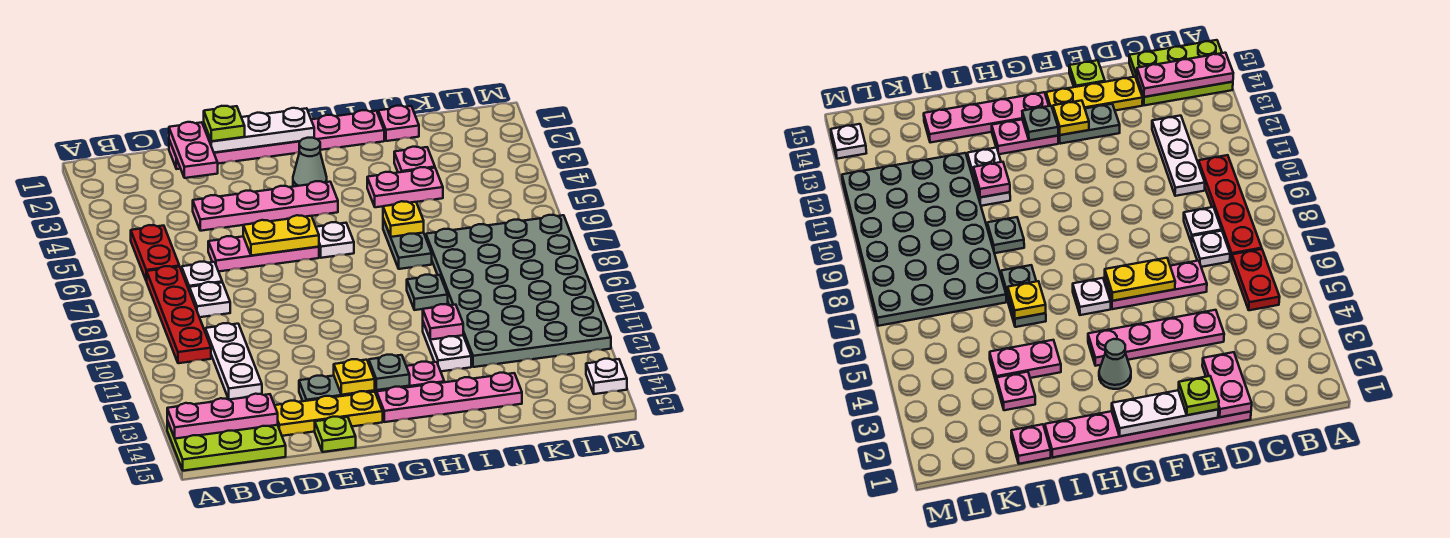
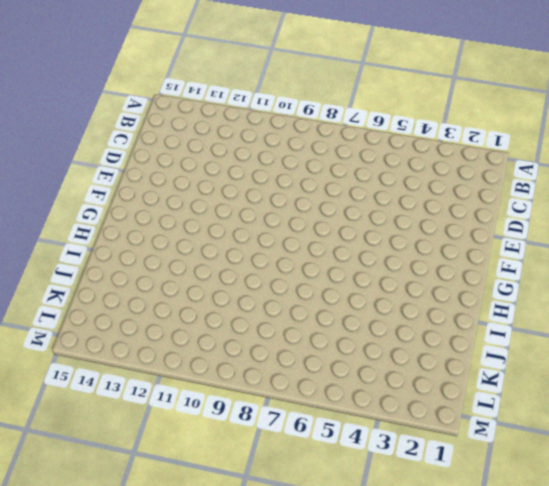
none -> lime plate A14:C15 level 1
none -> red plate B5:B6 level 1
none -> red plate B7:B10 level 1
none -> white plate C7 level 1

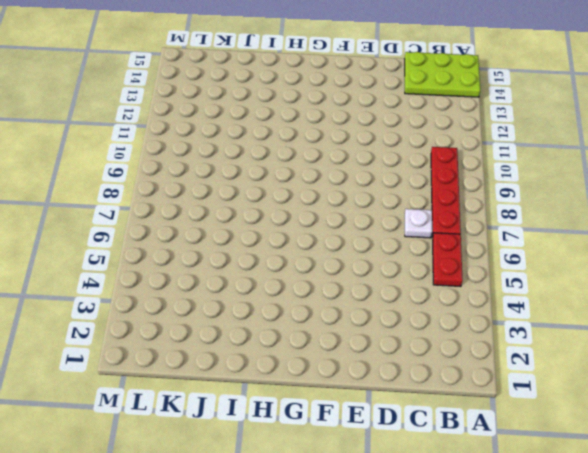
none -> white plate C8 level 1
none -> white plate C10:C12 level 1
none -> pink plate D1:I1 level 1
none -> pink plate D4:G4 level 1

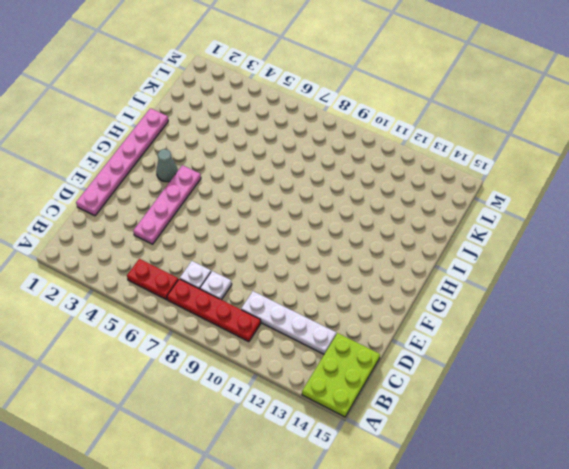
white plate C10:C13 level 1 -> white plate C10:C12 level 1
none -> pink plate D6:F6 level 1
none -> yellow plate D14:F14 level 1
none -> grey plate E13:F13 level 1
none -> lime plate E15 level 1

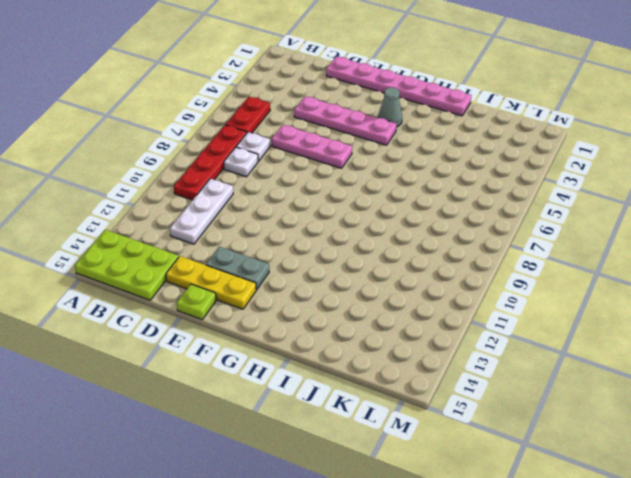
none -> white plate G6 level 1
none -> pink plate G13:H13 level 1
none -> pink plate G14:J14 level 1
none -> pink plate I4:J4 level 1

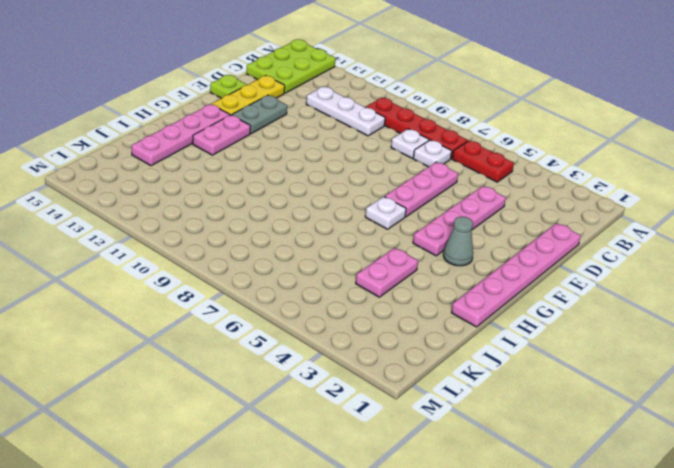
none -> grey plate I6:I7 level 1
none -> grey plate I9 level 1
none -> white plate I11:I12 level 1
none -> pink plate J1 level 1

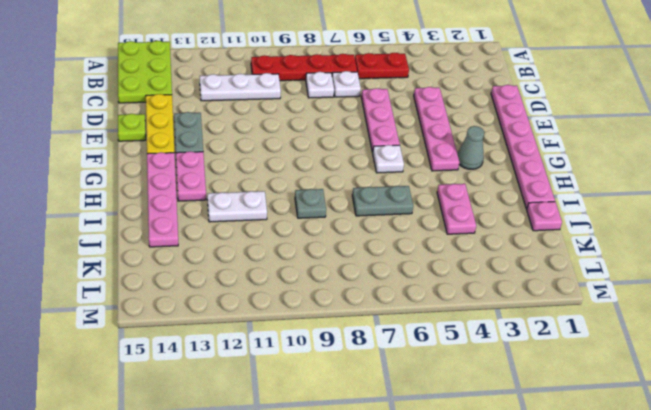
none -> pink plate J3 level 1
none -> grey plate J7:M12 level 1
none -> white plate M14 level 1
none -> pink plate A14:C14 level 2

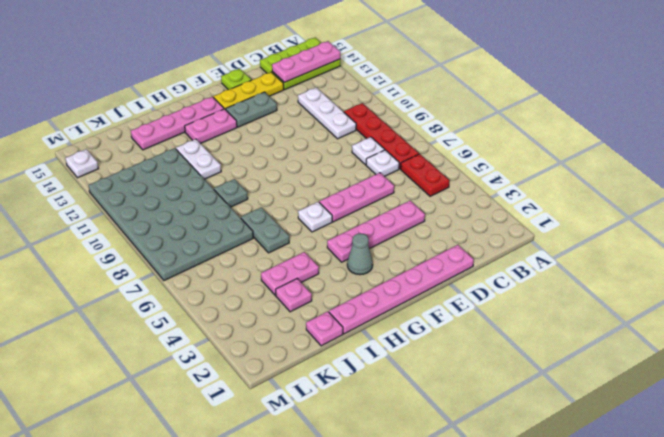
none -> pink plate D1:D2 level 2
none -> white plate E1:G1 level 2
none -> yellow plate E6:F6 level 2
none -> yellow plate F13 level 2

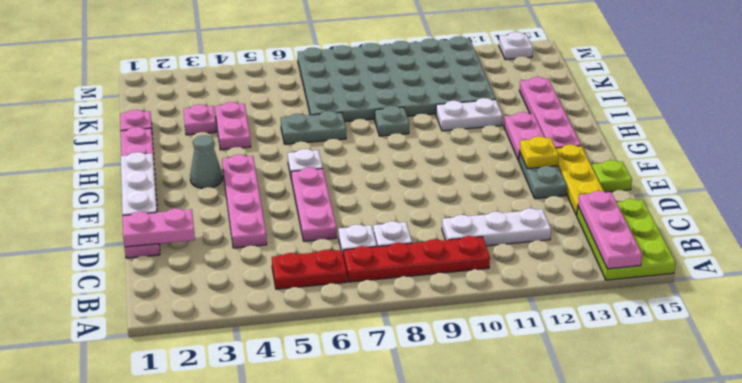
none -> yellow plate E6:F6 level 2
none -> grey plate G13 level 2
none -> yellow plate I6 level 2
none -> pink plate I11 level 2

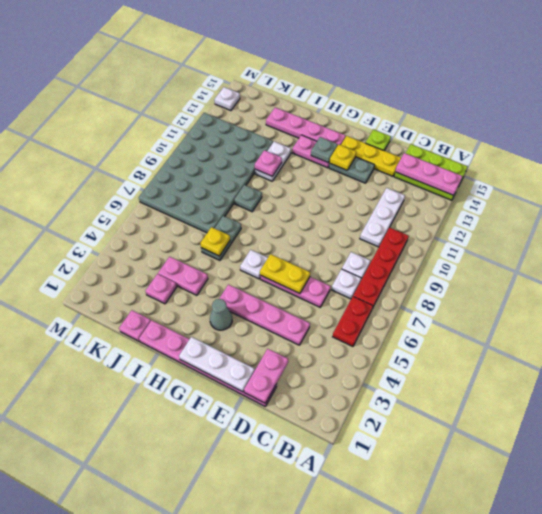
none -> lime plate E1 level 3

